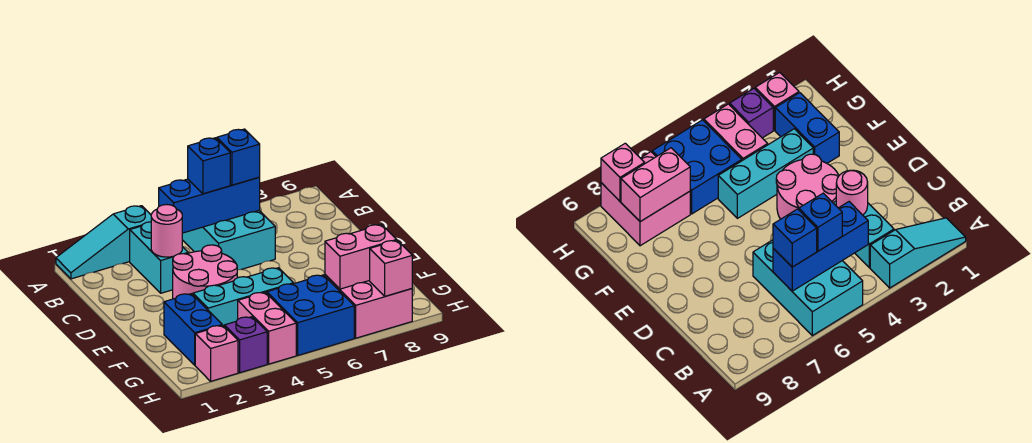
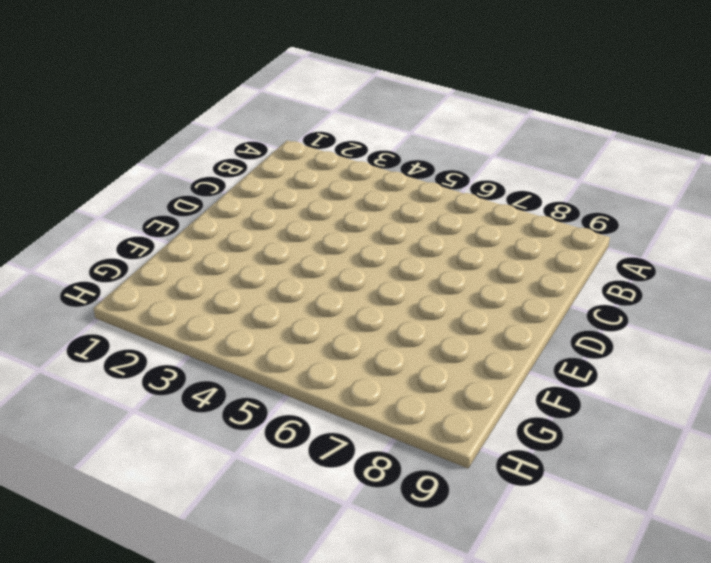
none -> cyan slope A1:A3 level 1 top 3
none -> cyan brick A5:C6 level 1
none -> cyan brick B3:C3 level 1

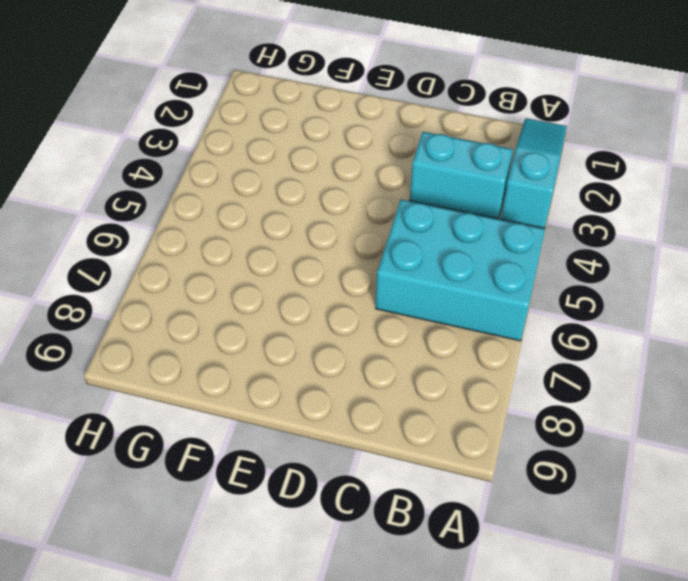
none -> pink round brick D3:E4 level 1
none -> blue brick F2:G2 level 1
none -> cyan brick F3:F5 level 1

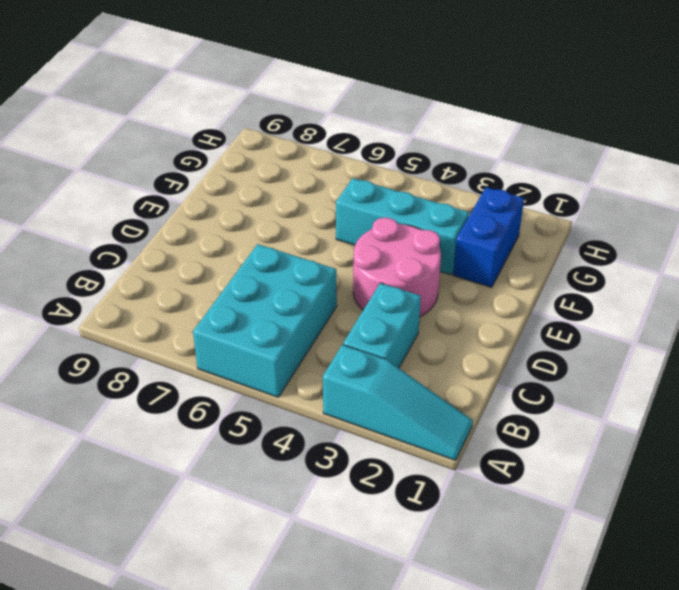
none -> pink brick G4:H4 level 1
none -> blue brick G5:H6 level 1
none -> pink brick G7:H8 level 1

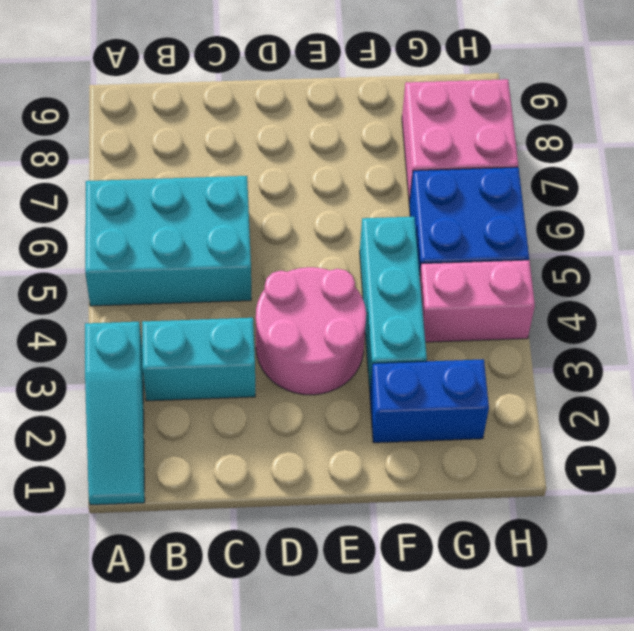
none -> pink brick H2 level 1
none -> purple brick H3 level 1
none -> blue brick B4:B6 level 2

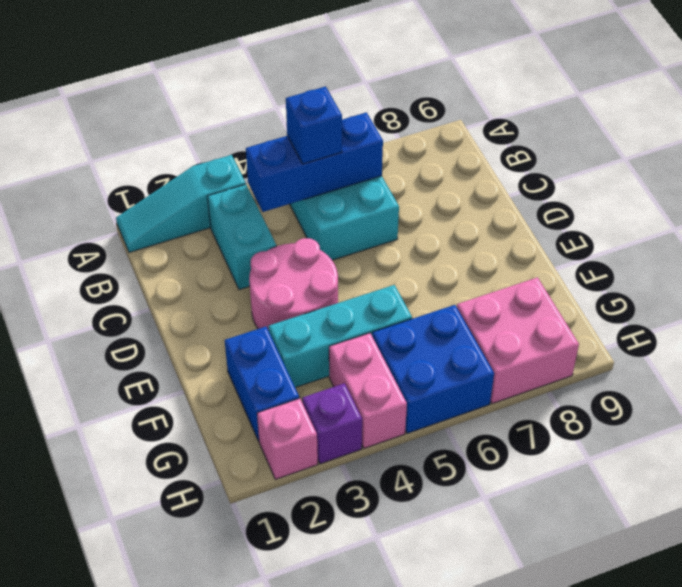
none -> pink round brick C3 level 2
none -> pink brick G7:G8 level 2
none -> pink brick H8 level 2

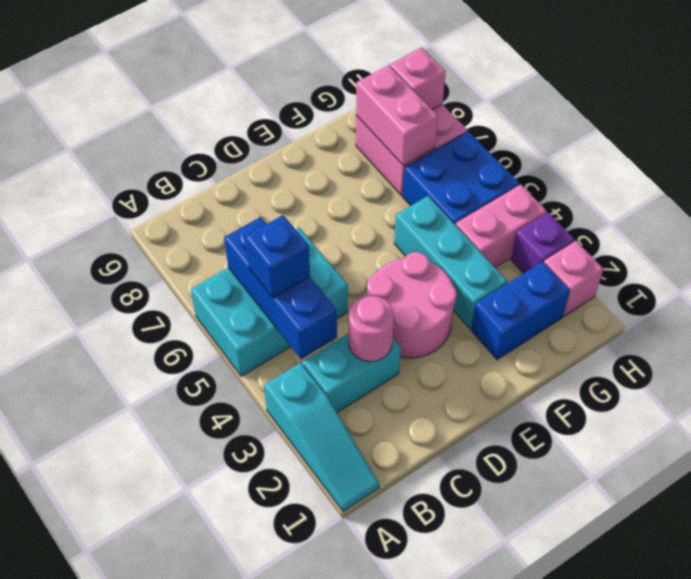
none -> blue brick B6 level 3

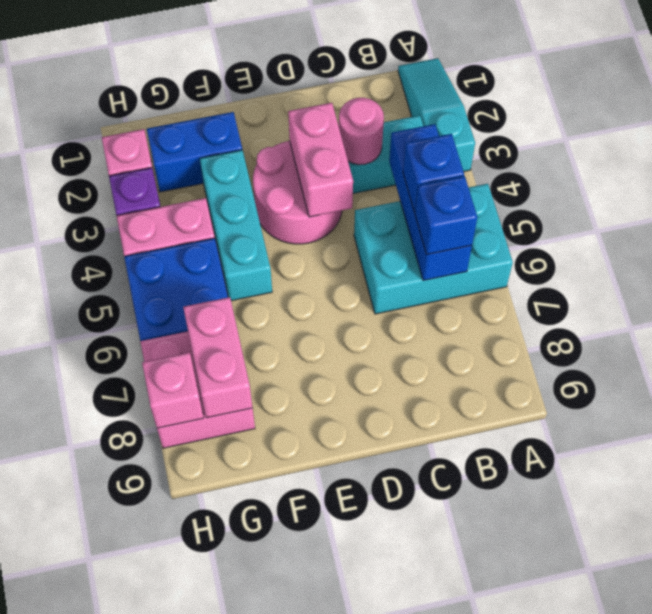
pink brick D3:D4 level 2 -> none

